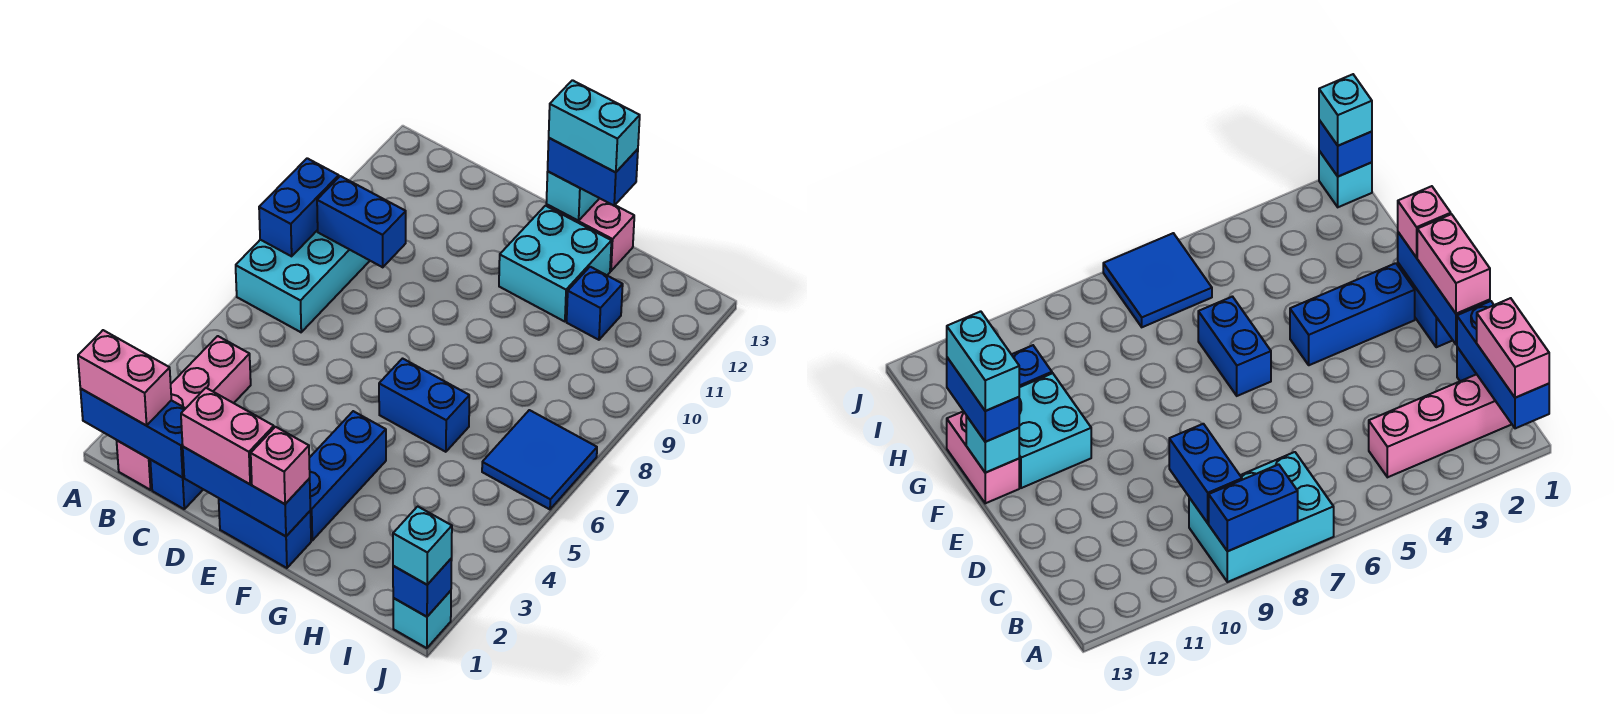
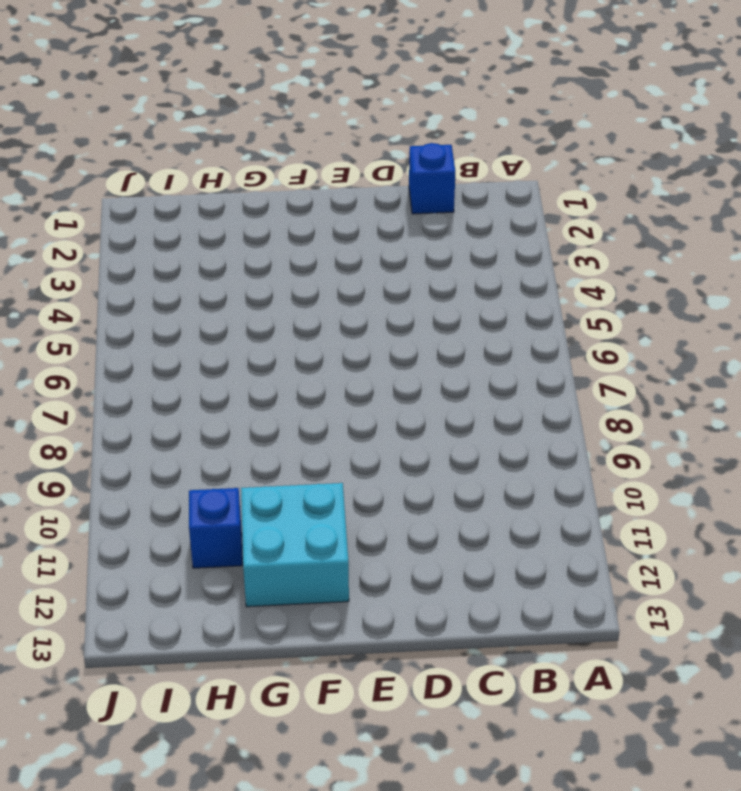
none -> cyan brick A7:B9 level 1
none -> pink brick B1:B4 level 1
none -> blue brick E1:F1 level 1

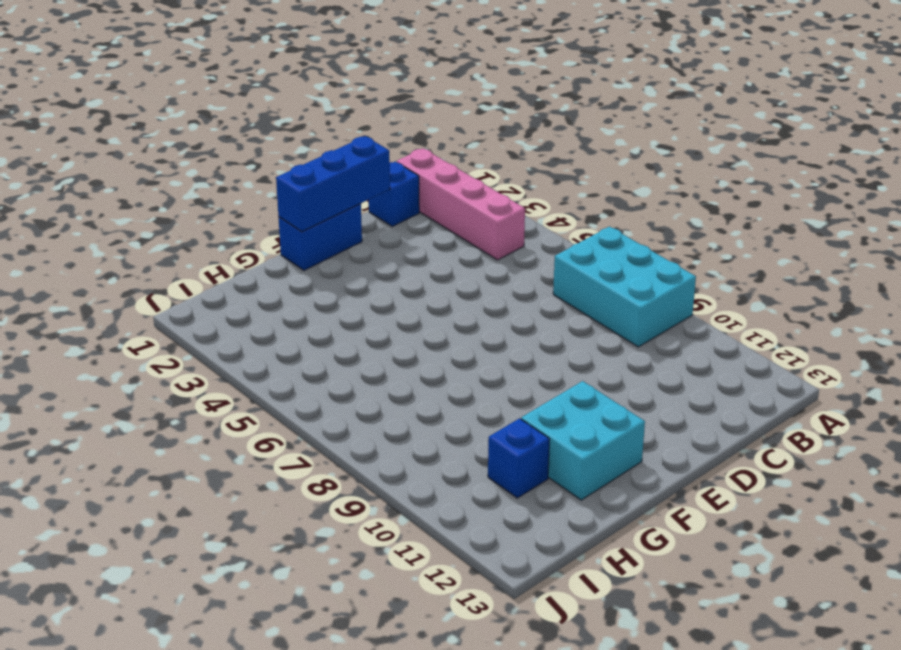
none -> blue brick F2:F4 level 1
none -> blue brick F6:G6 level 1
none -> pink brick F13:G13 level 1

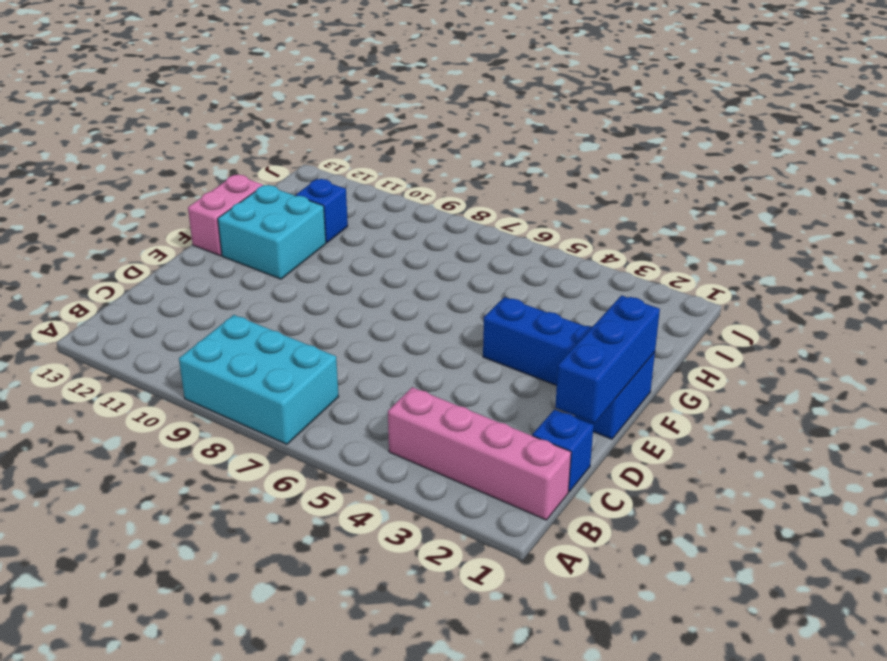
none -> blue brick F6:G6 level 1
none -> blue tile I6:J7 level 1
none -> cyan brick J1 level 1

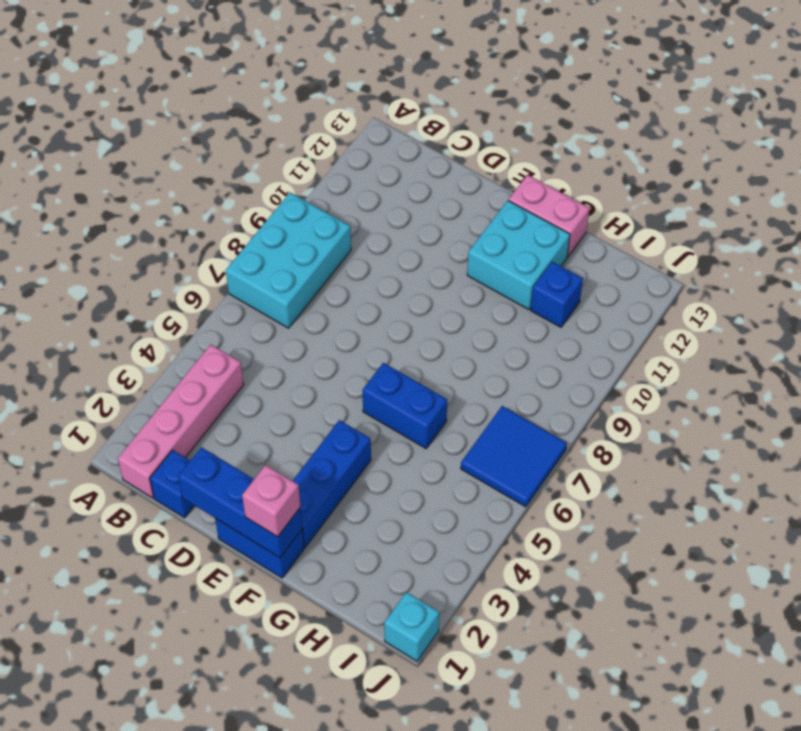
none -> blue brick A1:C1 level 2
none -> blue brick A8:A9 level 2
none -> blue brick B9:C9 level 2

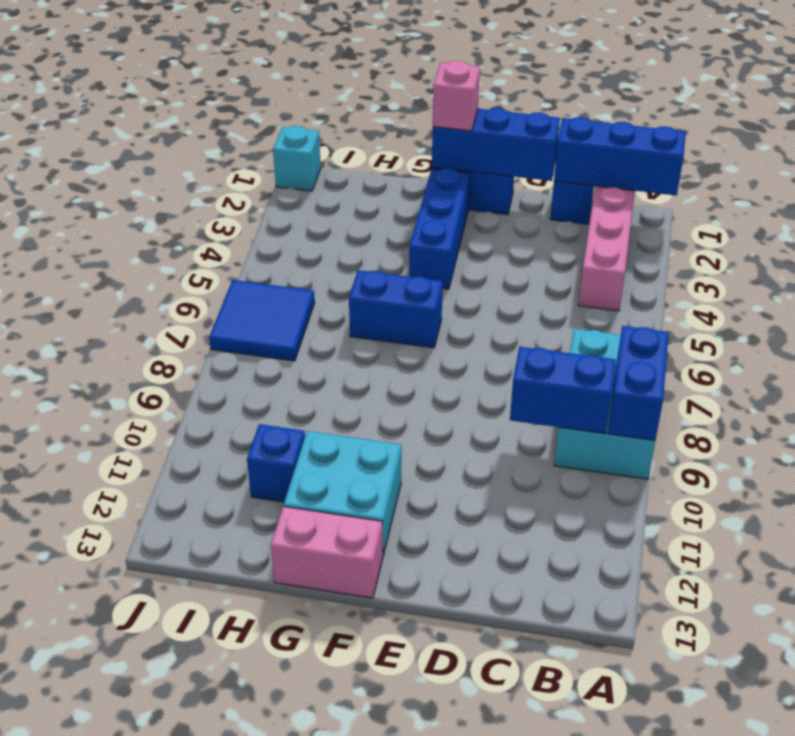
none -> cyan brick F13 level 2
none -> blue brick J1 level 2
none -> pink brick A1:B1 level 3

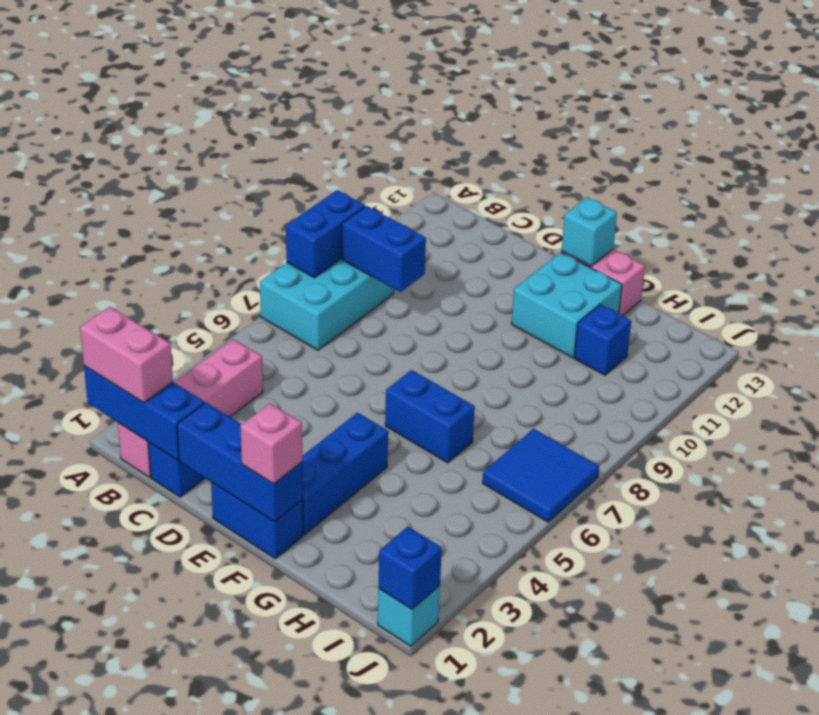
none -> pink brick D1:E1 level 3
none -> blue brick F13:G13 level 3
none -> cyan brick J1 level 3

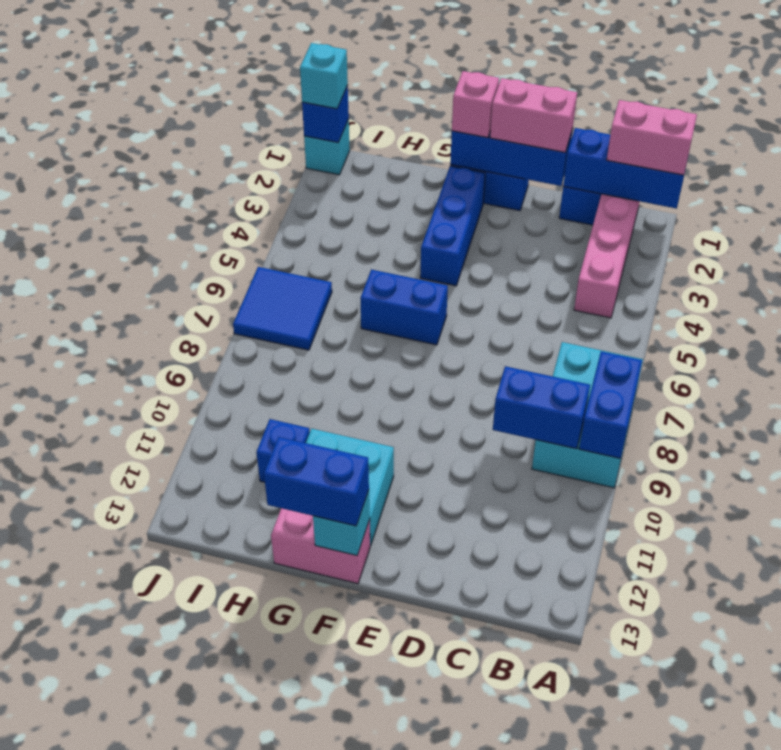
none -> cyan brick F13:G13 level 4

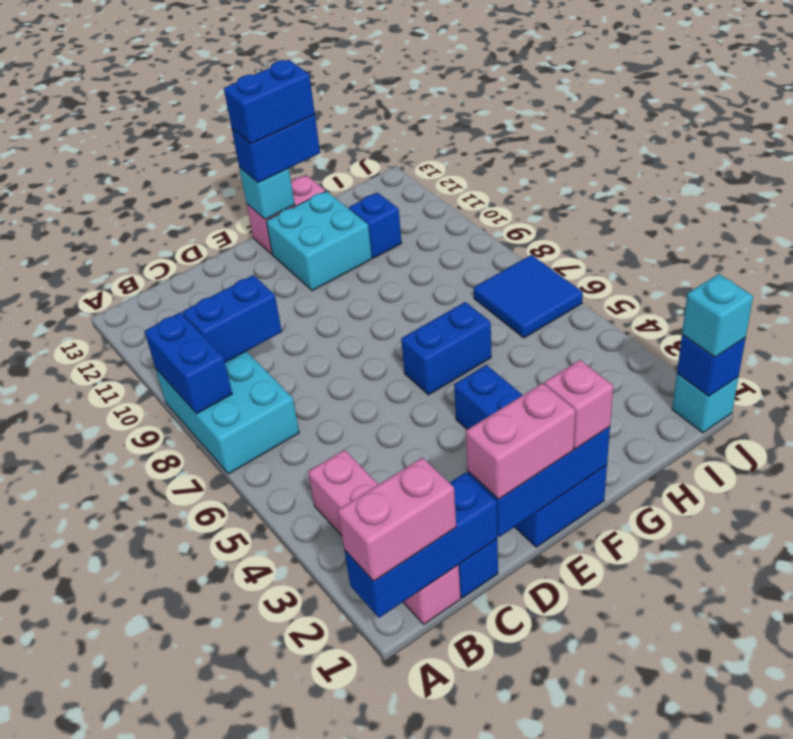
blue brick F13:G13 level 4 -> cyan brick F13:G13 level 4

